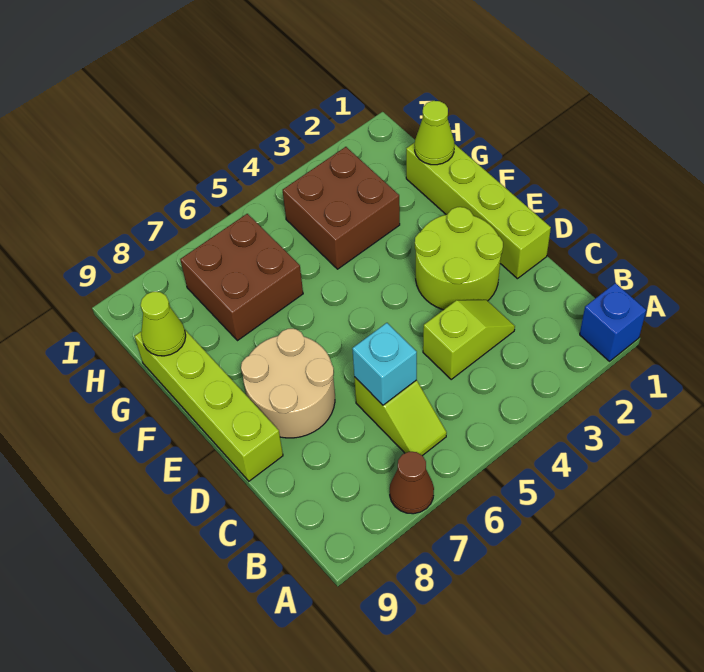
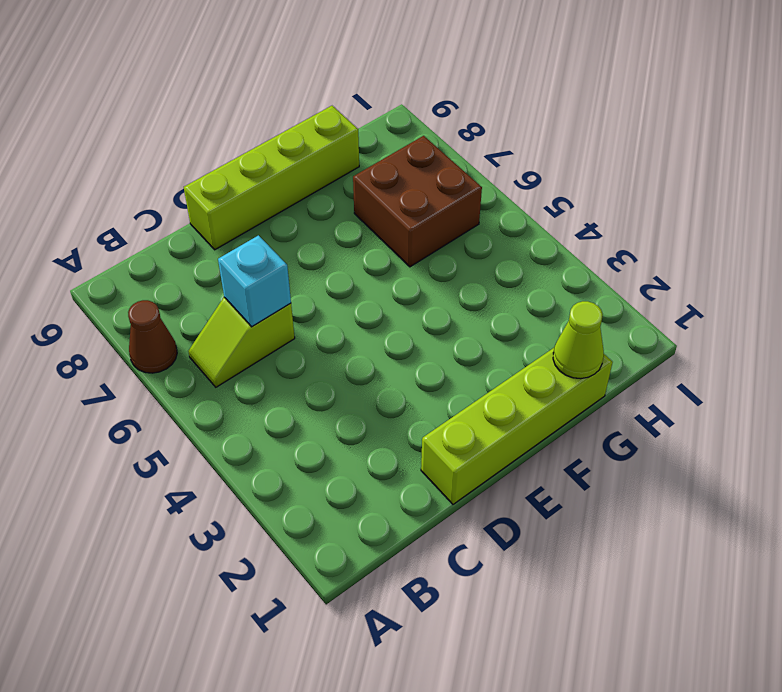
none -> blue brick A1 level 1
none -> lime slope C3:C4 level 1 top 4
none -> lime round brick D2:E3 level 1

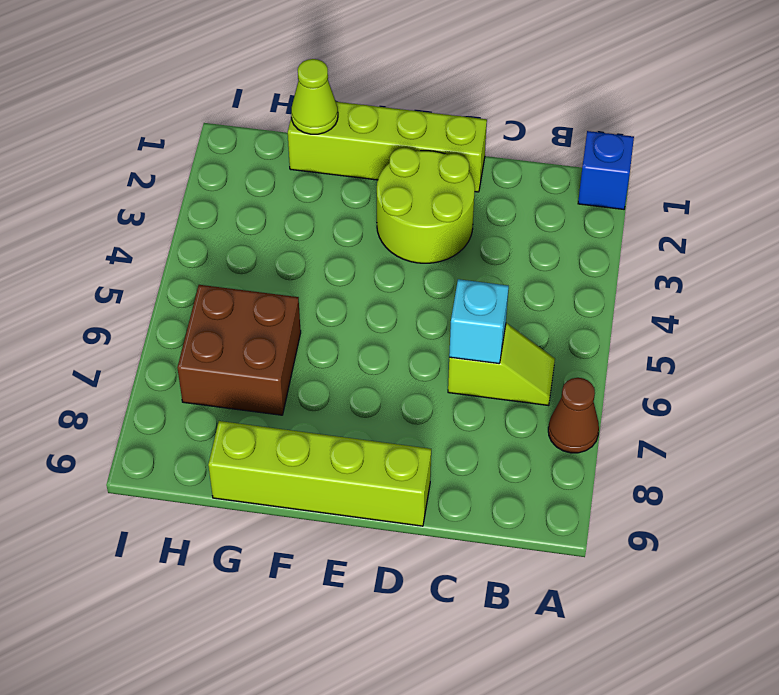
none -> lime slope C3:C4 level 1 top 4
none -> tan round brick D7:E8 level 1
none -> brown brick G3:H4 level 1

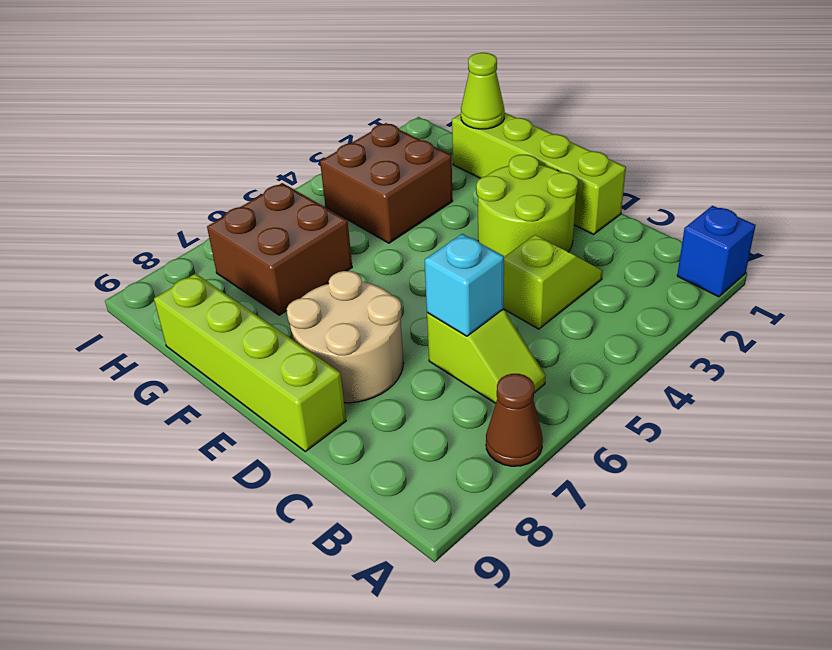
none -> lime cone G9 level 2

